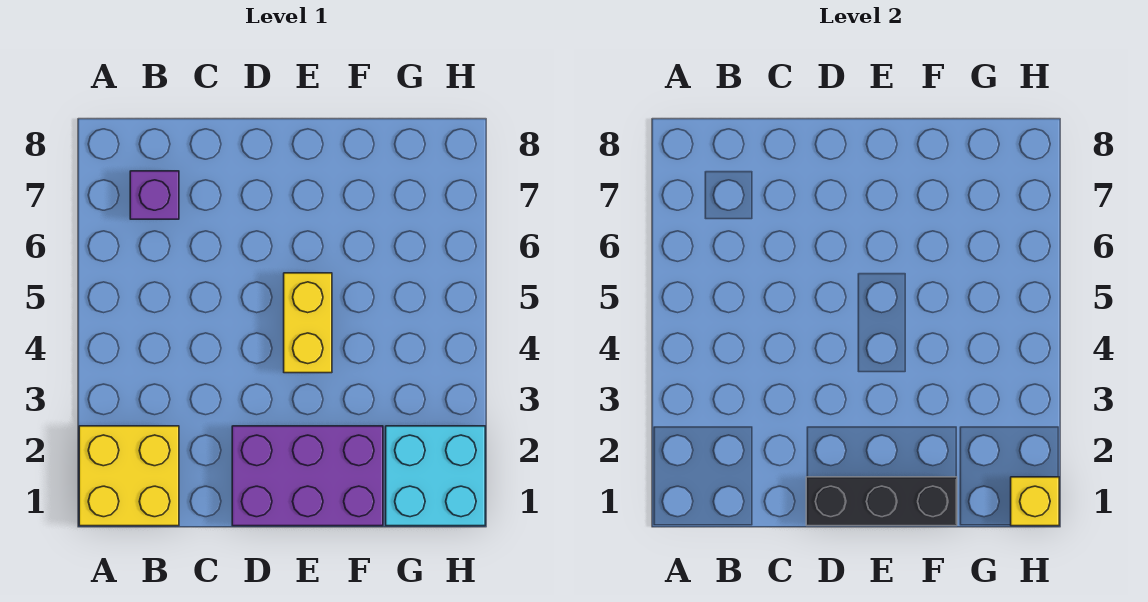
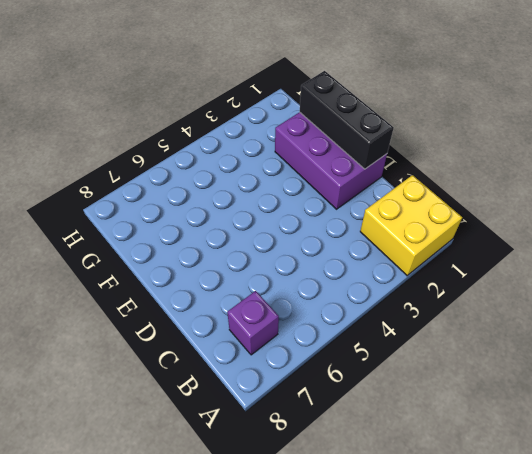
none -> yellow brick E4:E5 level 1
none -> cyan brick G1:H2 level 1

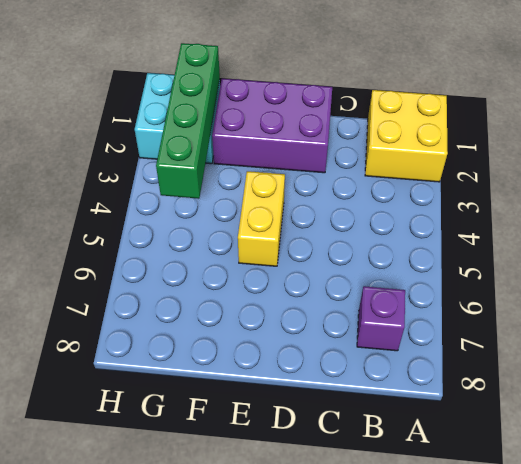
green brick G1:G4 level 2 -> none
none -> black brick D1:F1 level 2
none -> yellow brick H1 level 2

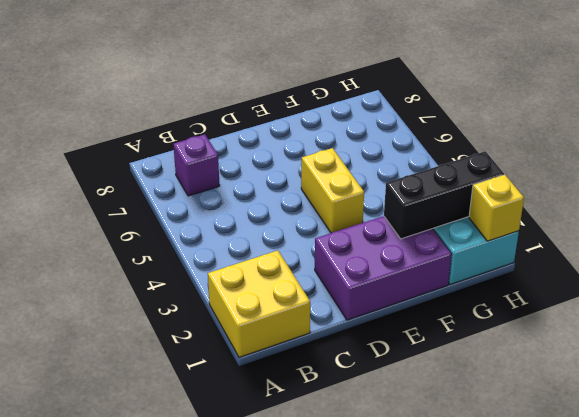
black brick F2:H2 level 2 -> black brick D1:F1 level 2

